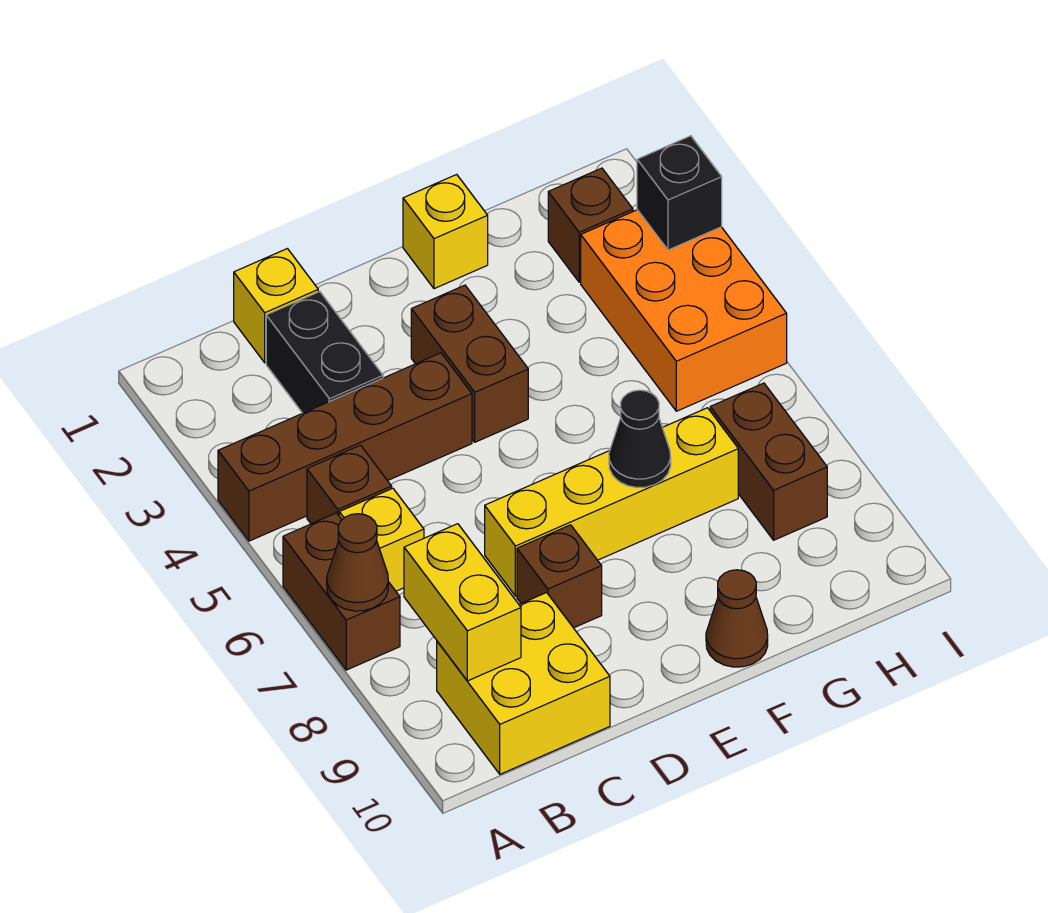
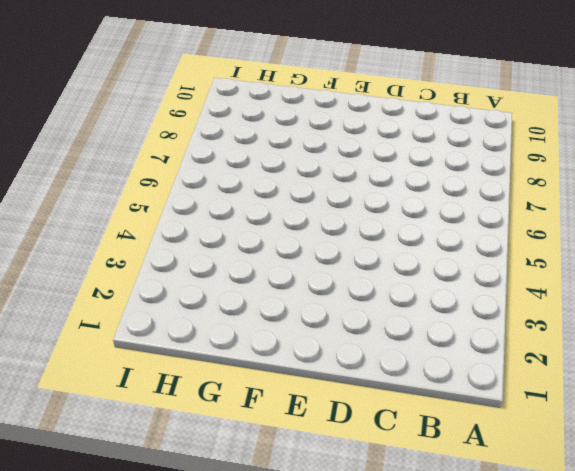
none -> brown brick A4:D4 level 1
none -> brown brick A6:A7 level 1
none -> brown brick B5 level 1

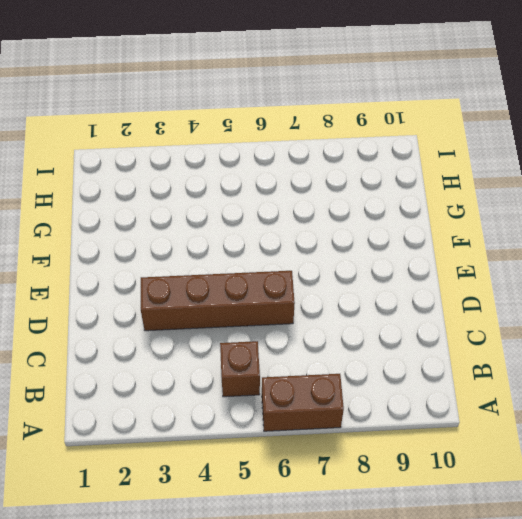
brown brick D3:D6 level 1 -> brown brick A4:D4 level 1
none -> yellow brick B6 level 1
none -> yellow brick B9:C10 level 1
none -> yellow brick C1 level 1

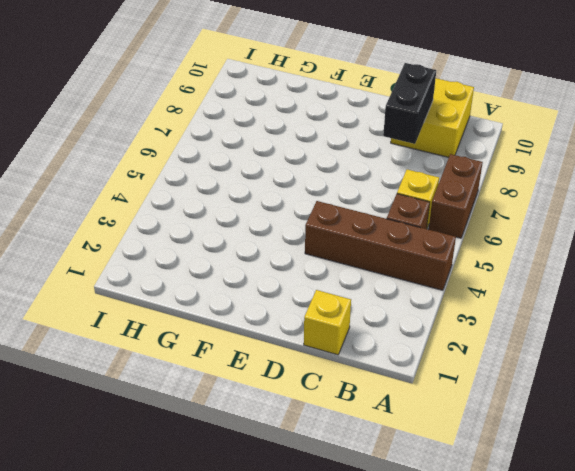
black brick C8:C9 level 2 -> black brick C2:C3 level 1
none -> yellow brick D7:G7 level 1
none -> brown brick D8 level 1
none -> brown brick E3:E4 level 1

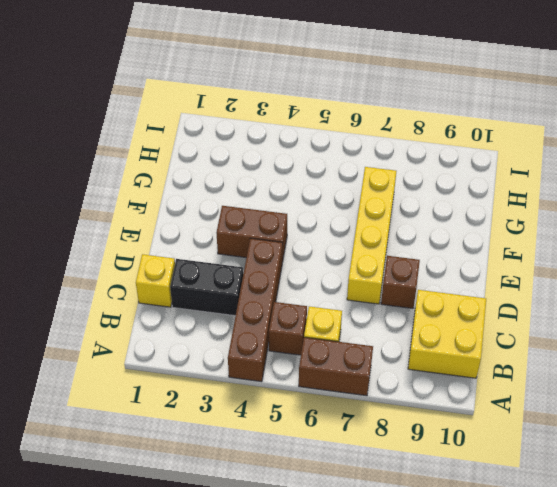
none -> yellow brick F1 level 1
none -> brown cone F10 level 1
none -> brown brick H2 level 1

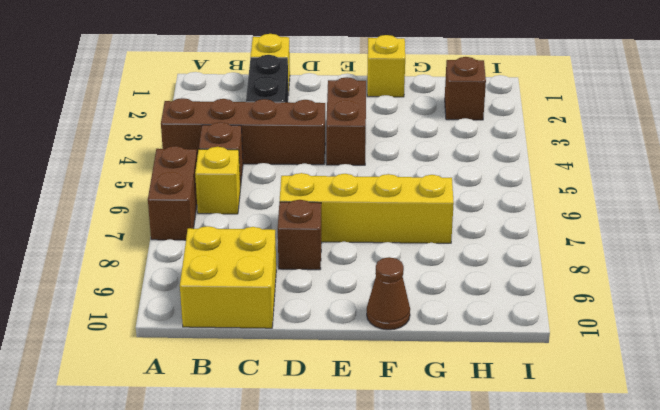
none -> orange brick H3:I5 level 1
none -> brown brick H7:H8 level 1
none -> brown cone A7 level 2

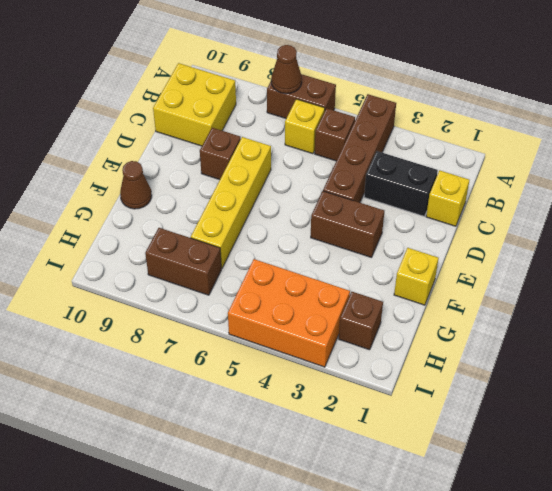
none -> yellow brick B8:B9 level 2
none -> black cone F7 level 2
none -> black brick I3 level 2

